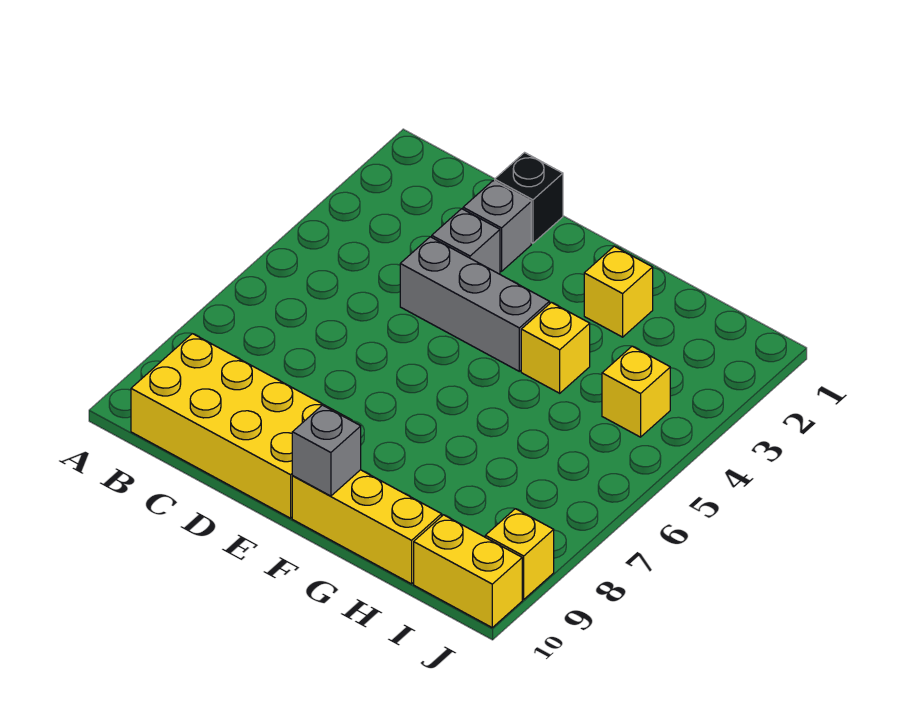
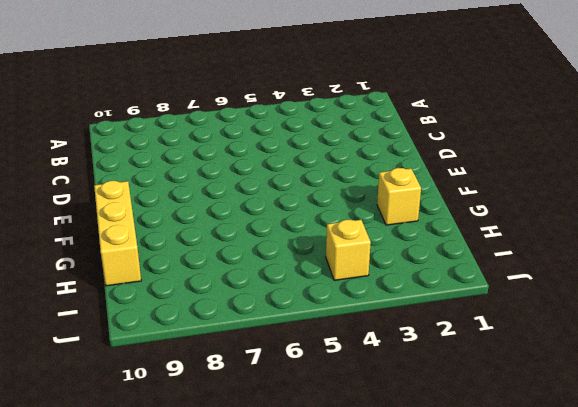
none -> yellow brick B9:E10 level 1
none -> black brick D1 level 1
none -> grey brick D2 level 1

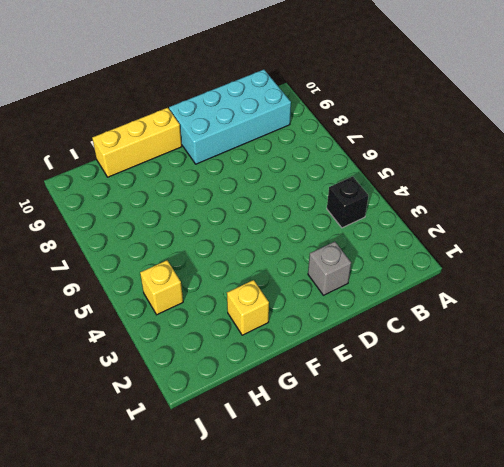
black brick B4 level 1 -> black brick D1 level 1
cyan brick B9:E10 level 1 -> yellow brick B9:E10 level 1
none -> grey brick D3 level 1
none -> grey brick D4:F4 level 1
none -> yellow brick G4 level 1

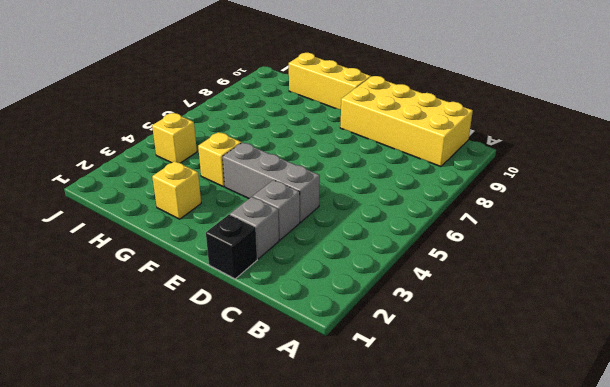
none -> yellow brick I10:J10 level 1
none -> yellow brick J9 level 1
none -> grey brick F10 level 2

